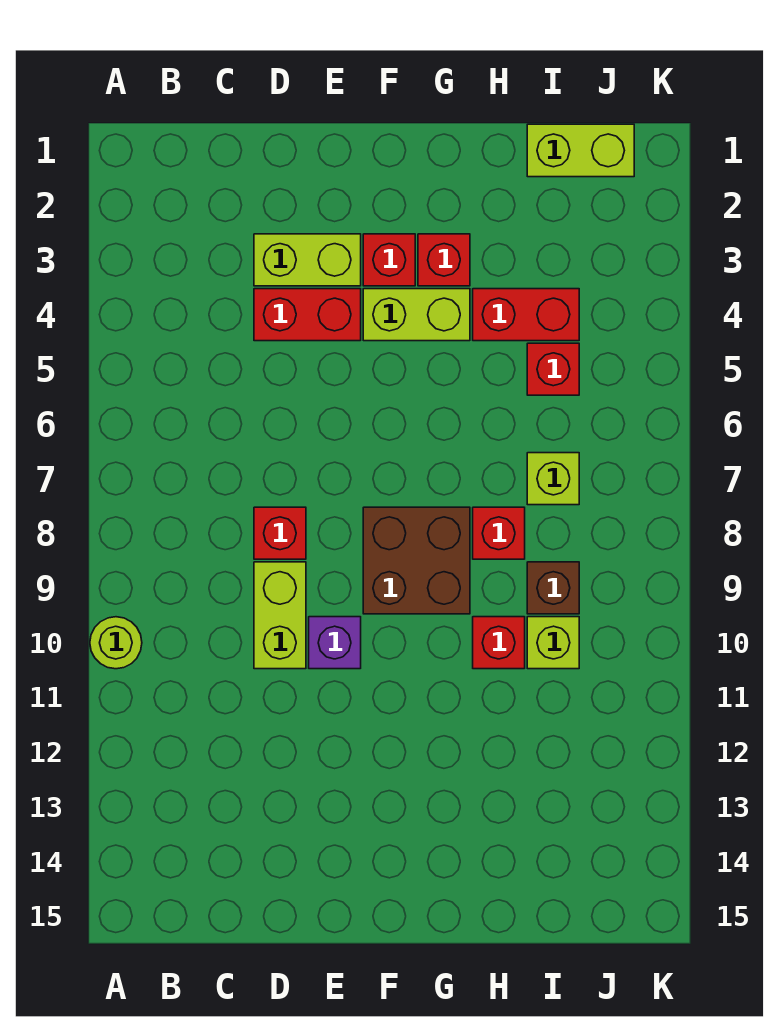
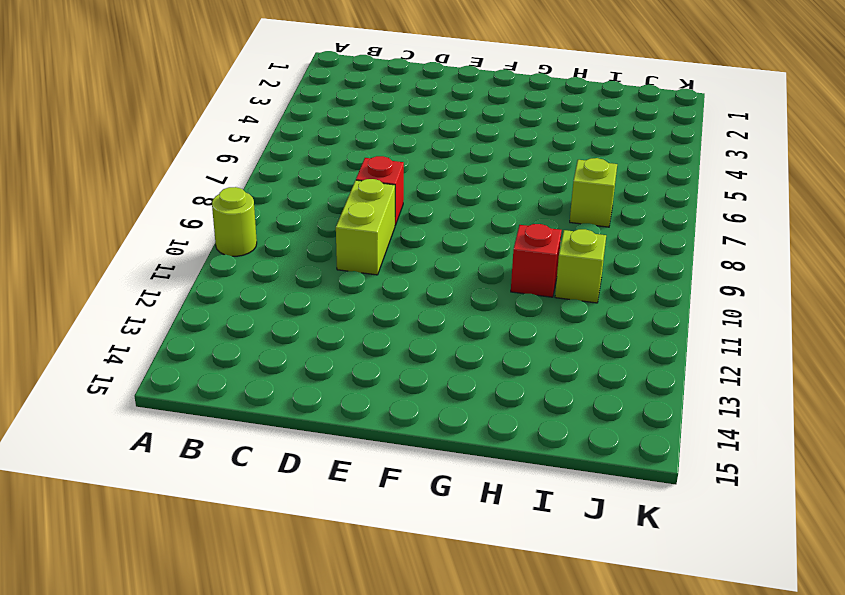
none -> lime brick D3:E3 level 1
none -> red brick D4:E4 level 1
none -> purple brick E10 level 1

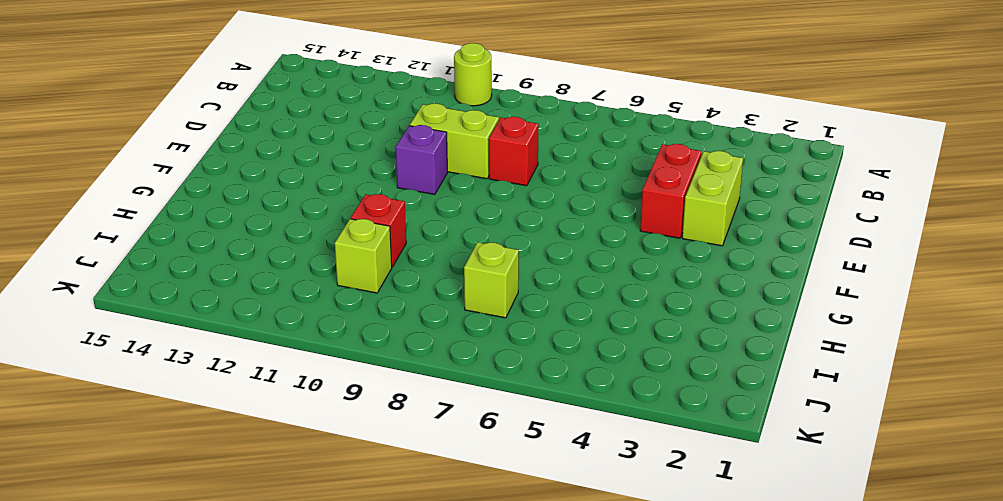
none -> red brick F3 level 1
none -> lime brick F4:G4 level 1
none -> brown brick F8:G9 level 1

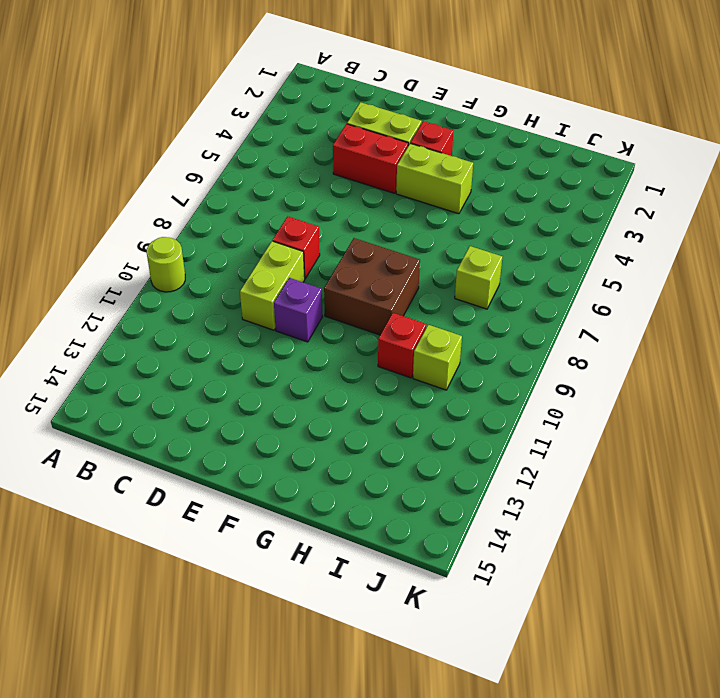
none -> red brick G3 level 1
none -> red brick H4:I4 level 1
none -> red brick H8 level 1

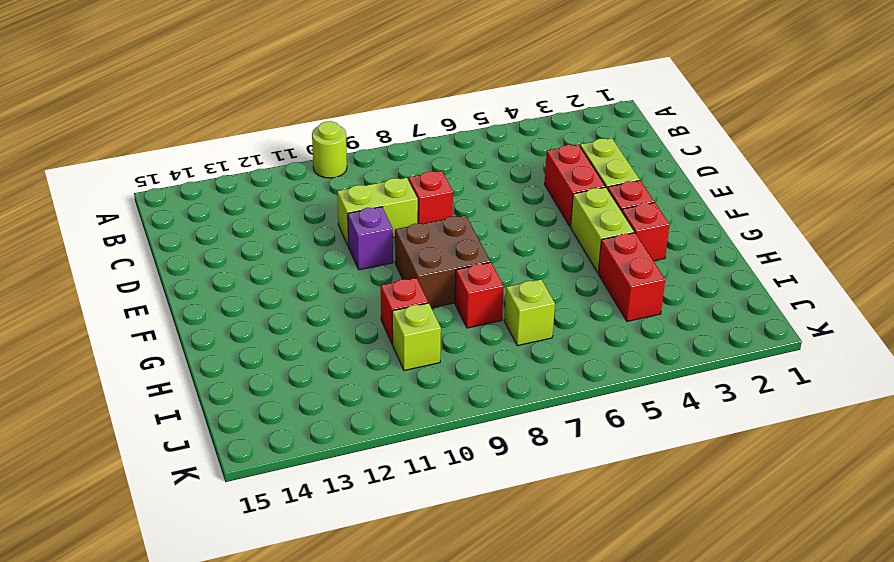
none -> lime brick I1:J1 level 1
none -> red brick I5 level 1
none -> brown brick I9 level 1

